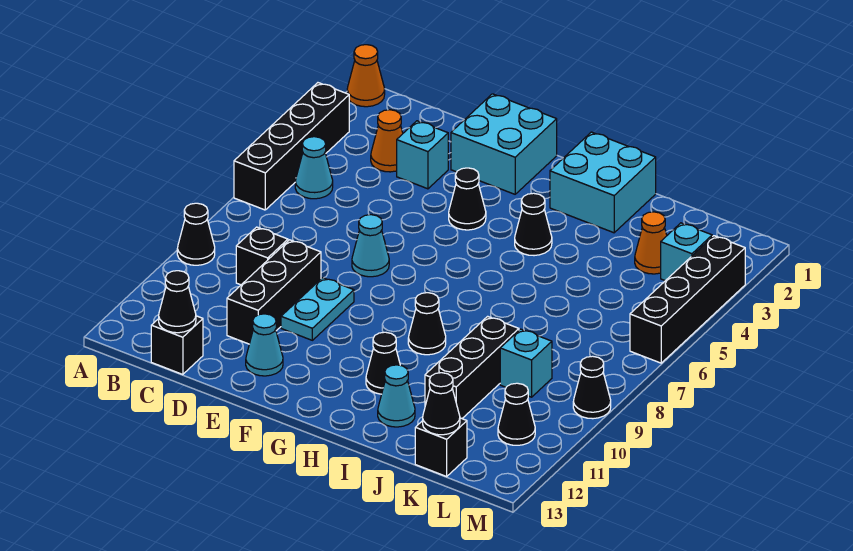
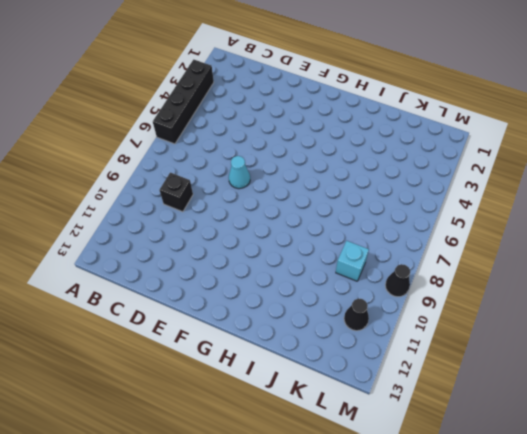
none -> orange cone A1 level 1
none -> black cone A9 level 1
none -> cyan cone B5 level 1

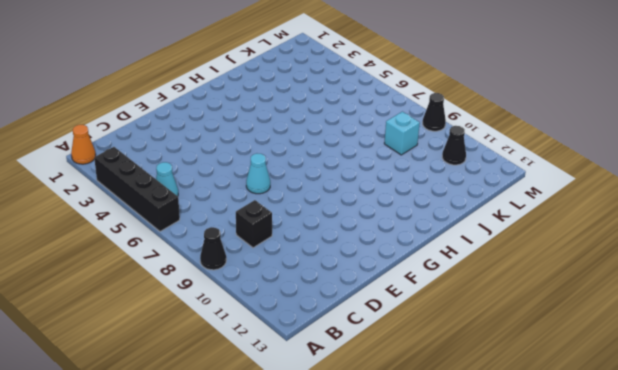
none -> orange cone C3 level 1
none -> black brick C13 level 1
none -> cyan brick D3 level 1

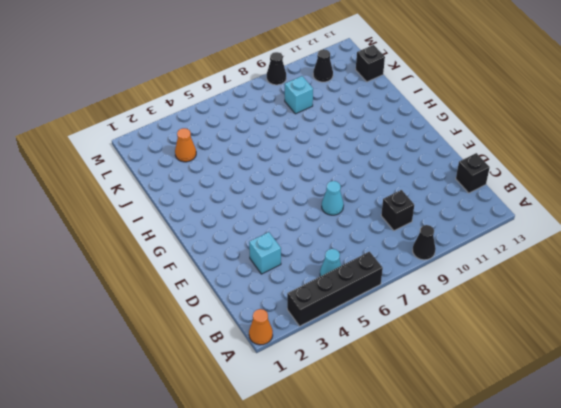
none -> orange cone C3 level 1
none -> black brick D9:D11 level 1
none -> cyan brick E1:F2 level 1

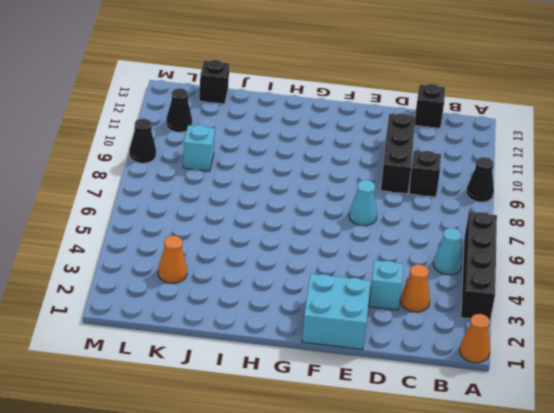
none -> cyan plate E9:E10 level 1
none -> cyan cone E12 level 1
none -> black cone F4 level 1

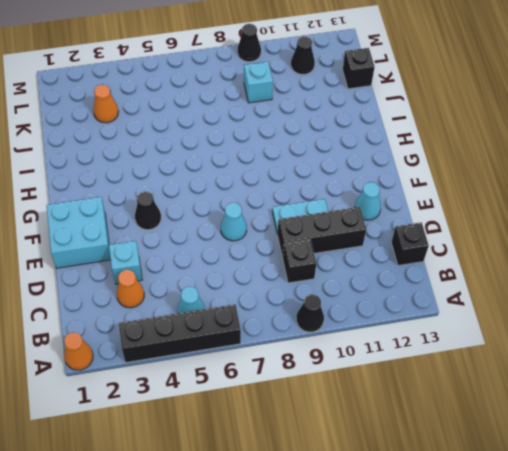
none -> cyan brick H1:I2 level 1
none -> black cone H4 level 1
none -> black cone H9 level 1

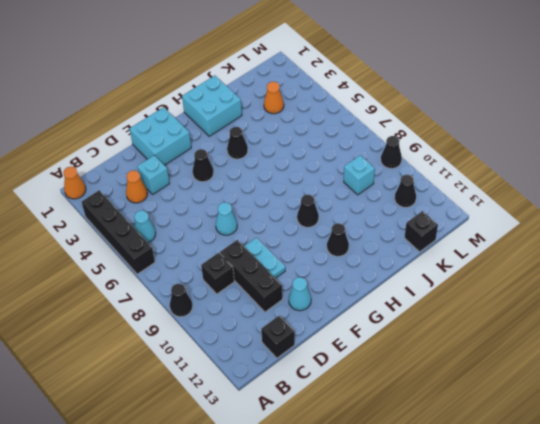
none -> cyan cone I12 level 1
none -> black brick J9:J11 level 1
none -> cyan brick L3 level 1

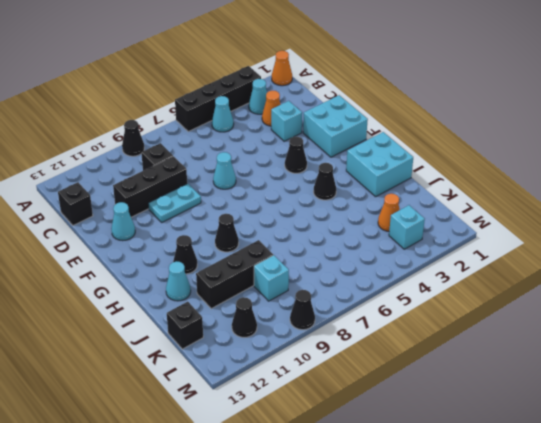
cyan cone B3 level 1 -> none
none -> black brick M3:M6 level 1
none -> black cone C13 level 2
none -> black cone K13 level 2

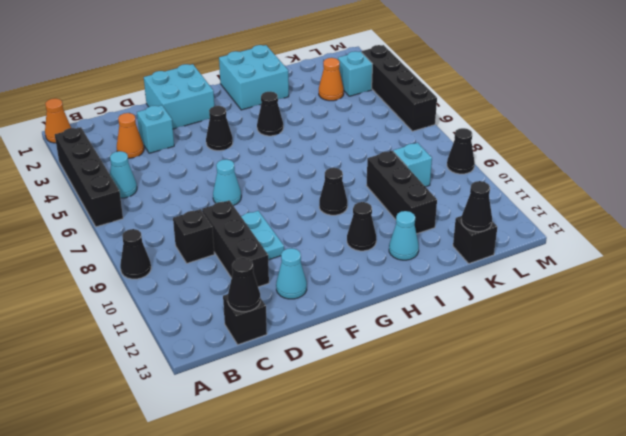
none -> black cone L11 level 1

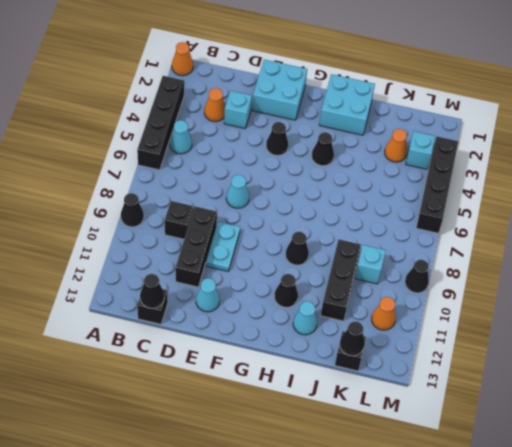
orange cone L11 level 1 -> black cone L11 level 1

